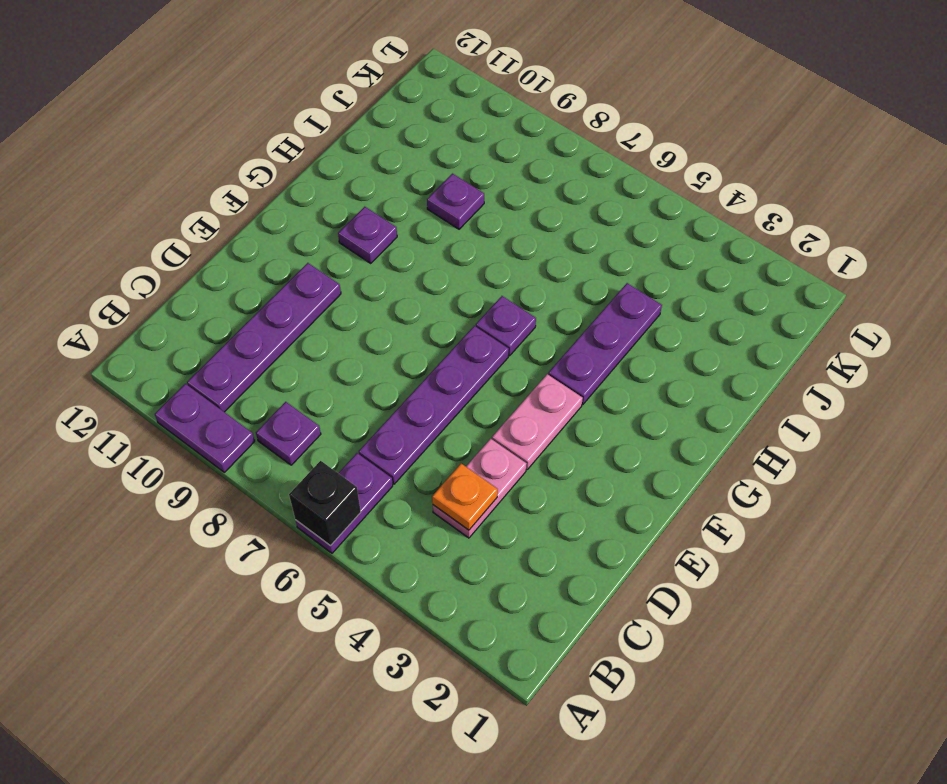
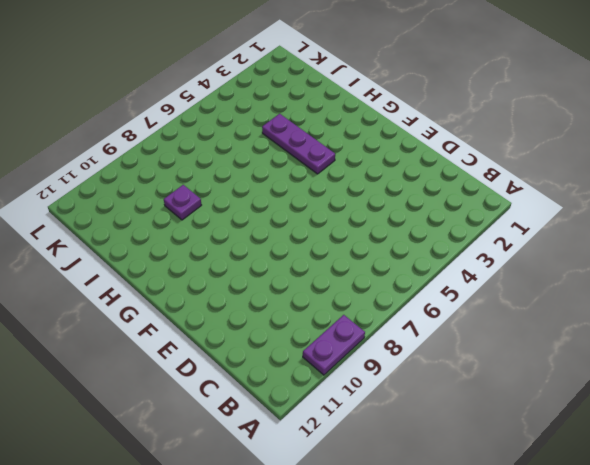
none -> purple plate A6:B6 level 1
none -> purple plate B8 level 1
none -> purple plate B10:E10 level 1

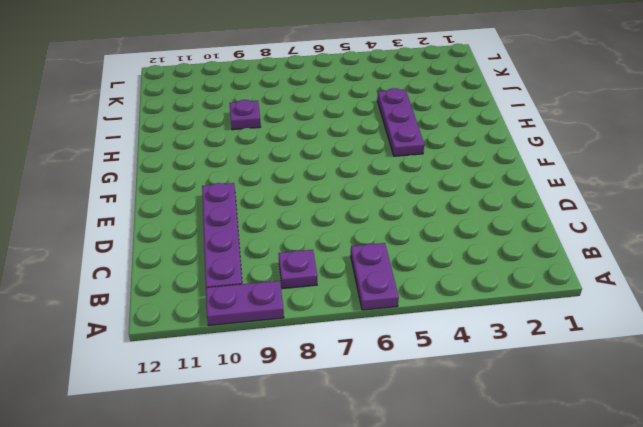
none -> pink plate C4:D4 level 1
none -> purple plate C6:F6 level 1
none -> pink plate E4:F4 level 1

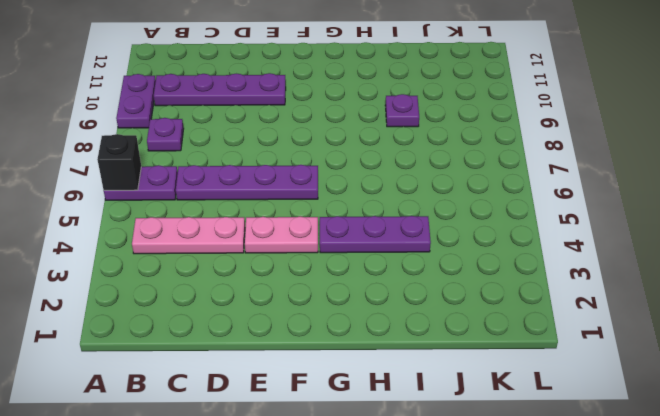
pink plate B4:D4 level 1 -> pink plate C4:D4 level 1
none -> purple plate G6 level 1
none -> purple plate G10 level 1
none -> orange plate C4 level 2

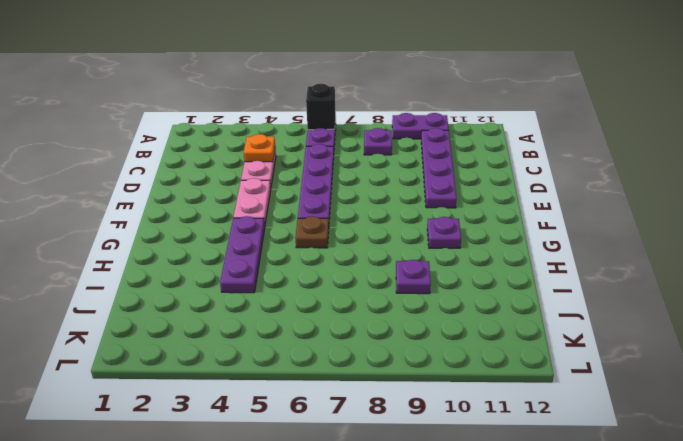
brown plate G6 level 1 -> purple plate G6 level 1

